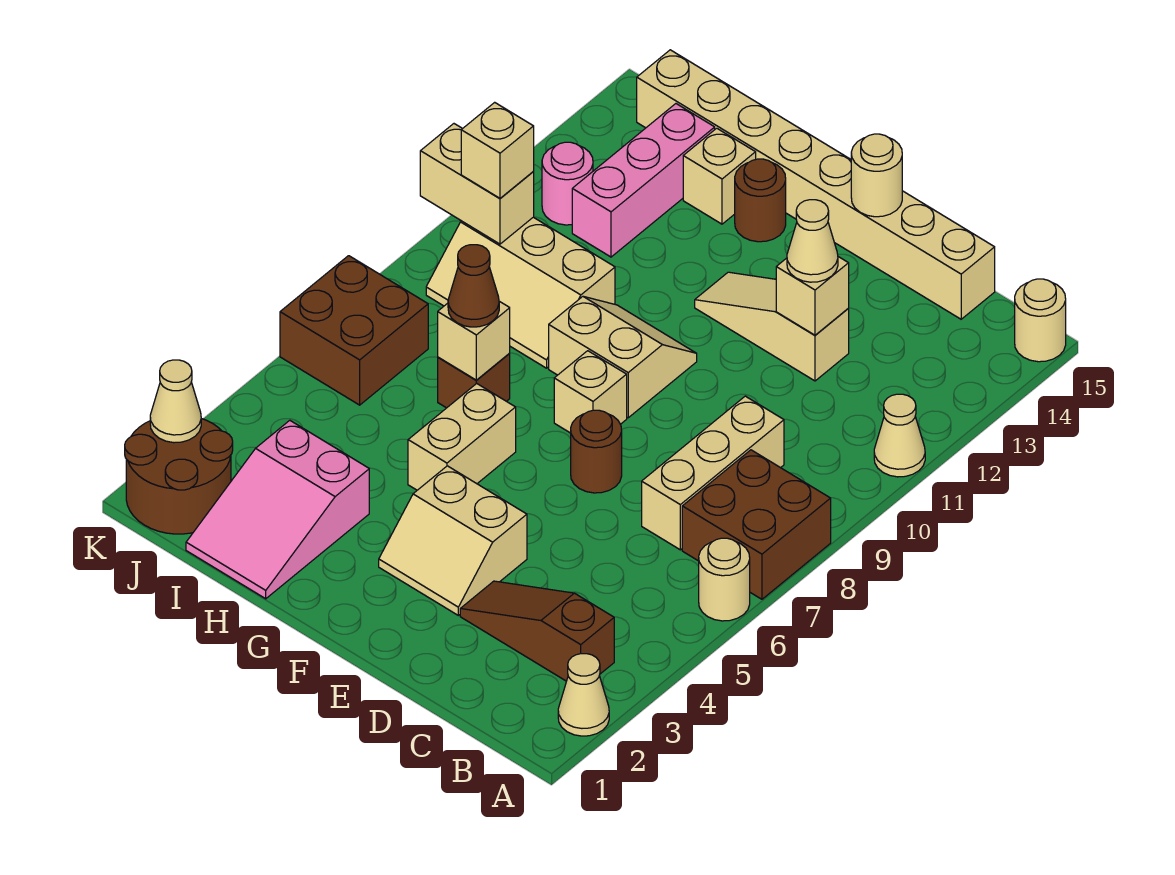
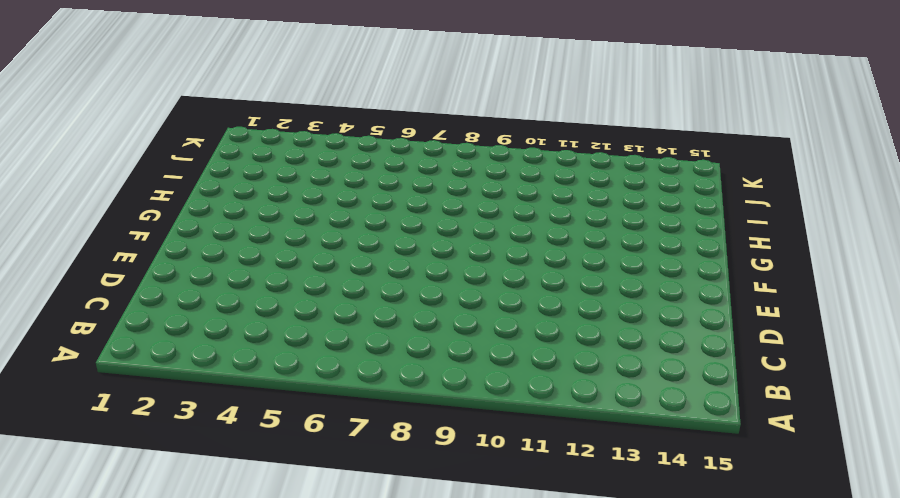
none -> tan cone A2 level 1
none -> tan round brick A6 level 1
none -> brown brick A7:B8 level 1
none -> tan cone A11 level 1

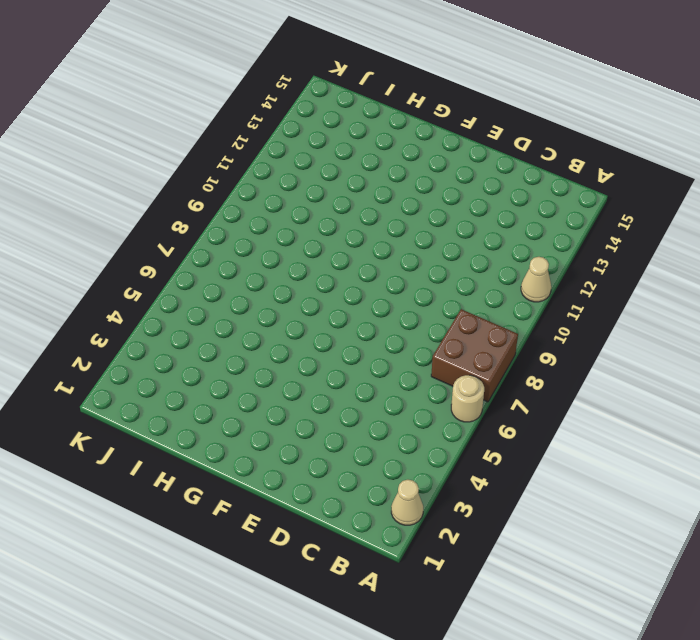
none -> tan round brick A15 level 1
none -> brown slope B3:D3 level 1 top B
none -> tan brick C7:C9 level 1
none -> tan brick C15:J15 level 1

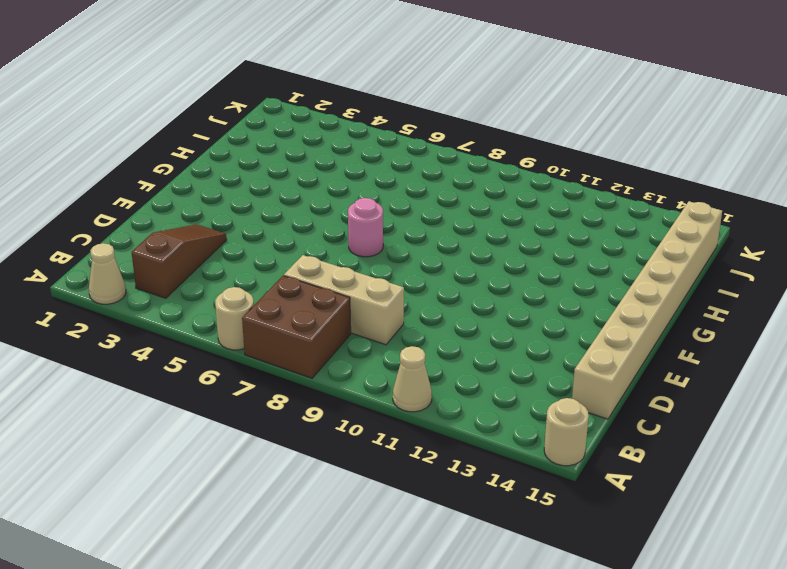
pink round brick F7 level 1 -> pink round brick J12 level 1
none -> tan slope D12:F12 level 1 top D
none -> tan slope E3:F4 level 1 top 4
none -> brown round brick E7 level 1
none -> tan brick F8 level 1

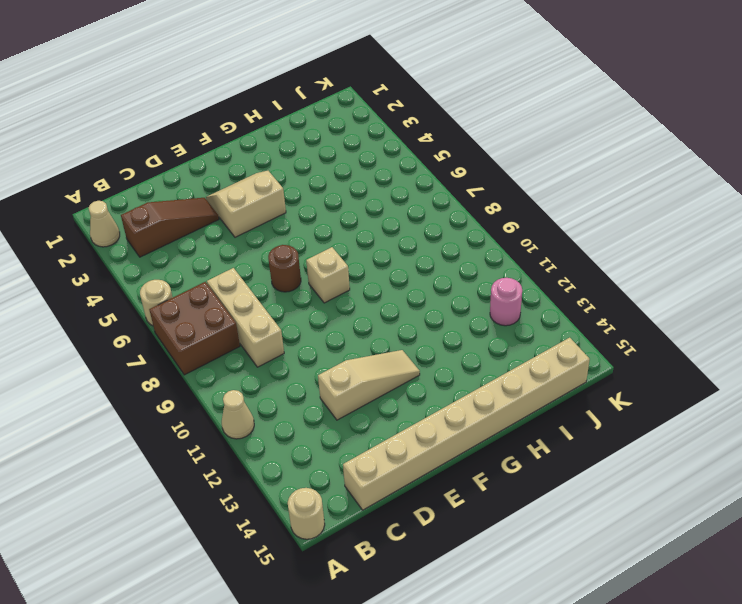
none -> tan slope F9:G10 level 1 top 9
none -> tan brick G5:G6 level 1
none -> brown round brick G14 level 1
none -> pink slope H1:I3 level 1 top 3

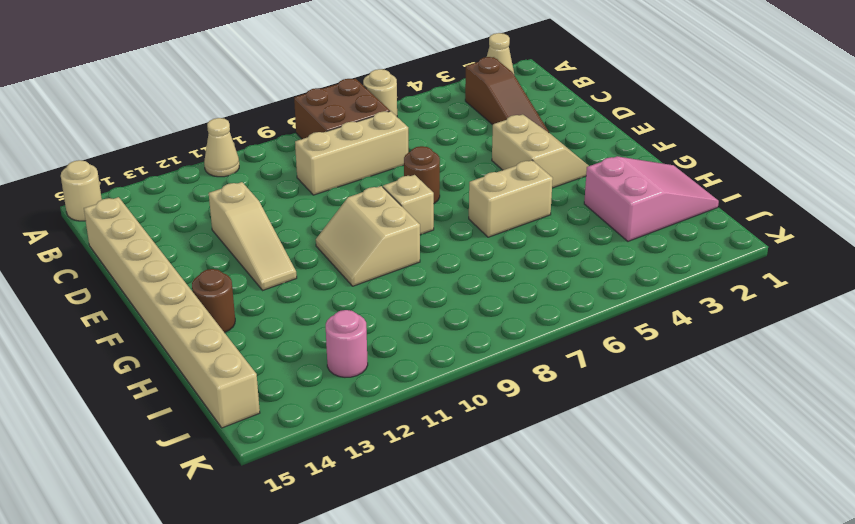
none -> brown brick H7 level 1
none -> tan slope H9:J10 level 1 top 10
none -> tan brick H14 level 1
none -> pink brick I12:I14 level 1

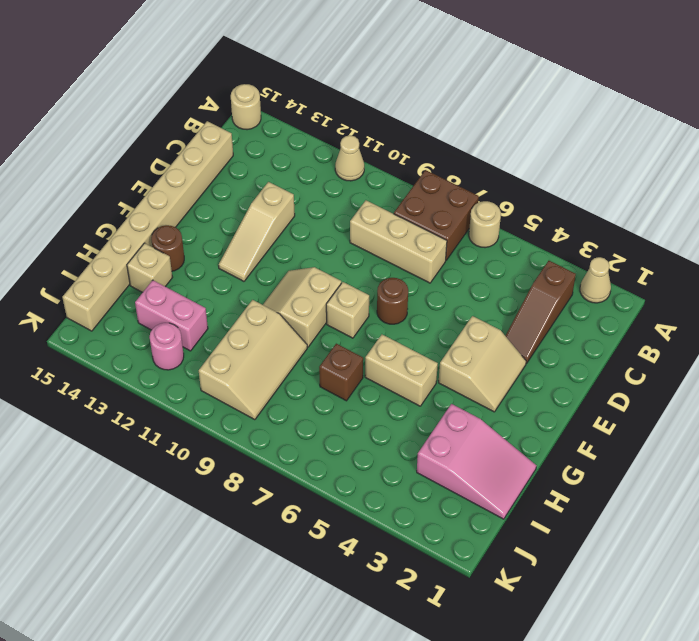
pink brick I12:I13 level 1 -> pink brick I12:I14 level 1
none -> brown round brick J1:K2 level 1
none -> brown brick J6:K7 level 1
none -> tan brick D12 level 2
none -> tan round brick E15 level 2

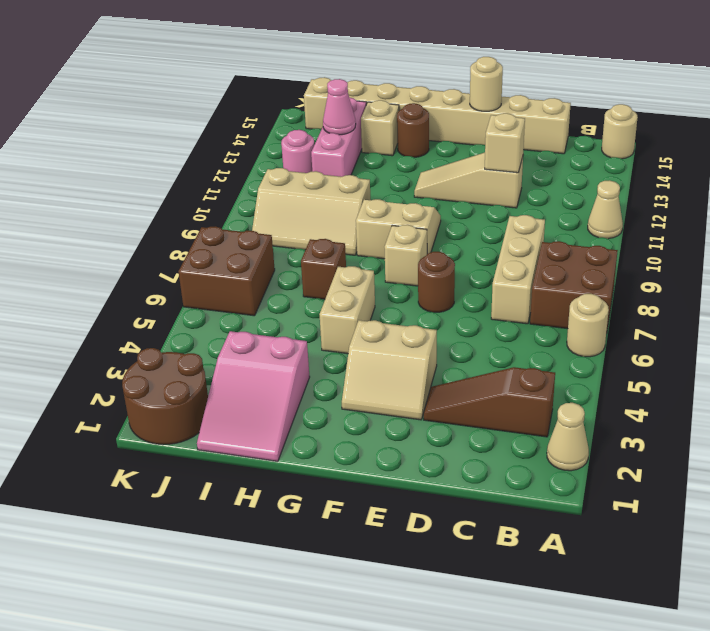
pink cone I13 level 2 -> none
none -> tan brick H7 level 2
none -> tan brick J10:K10 level 2
none -> tan cone K2 level 2
none -> tan cone D12 level 3

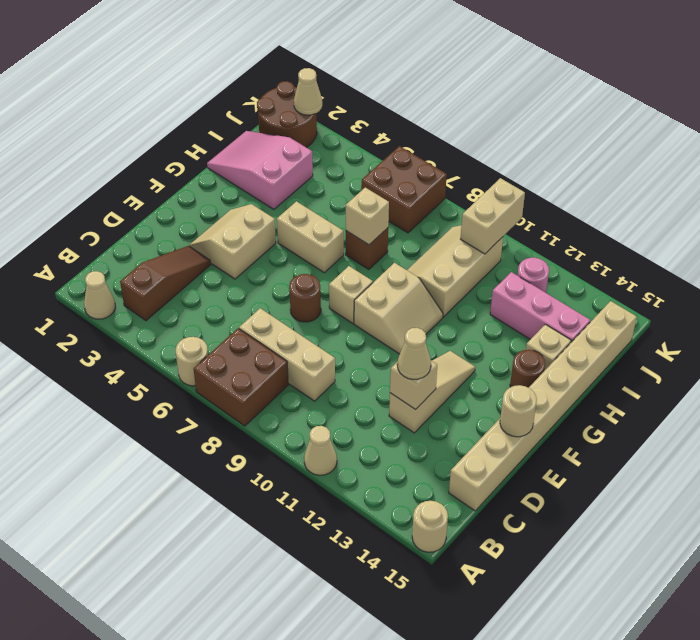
none -> brown cone H7 level 3
none -> tan brick J10 level 3

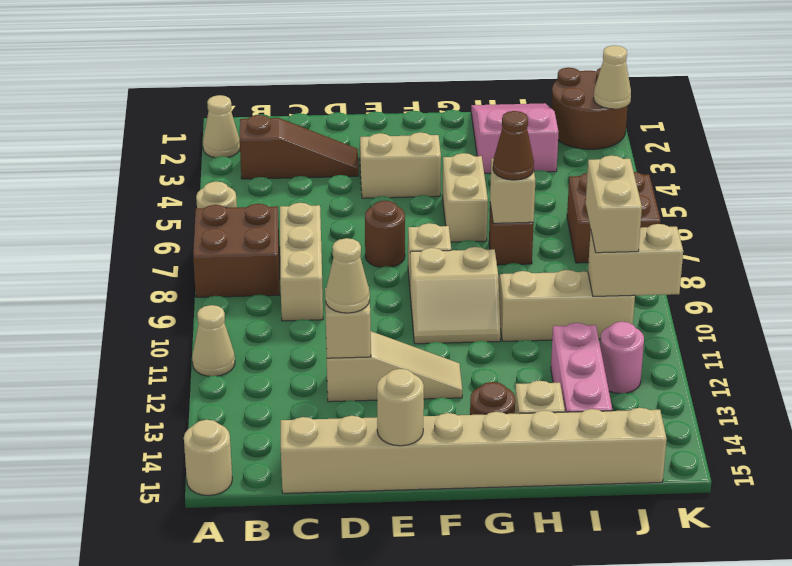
tan brick J9:J10 level 3 -> tan brick J10 level 3

